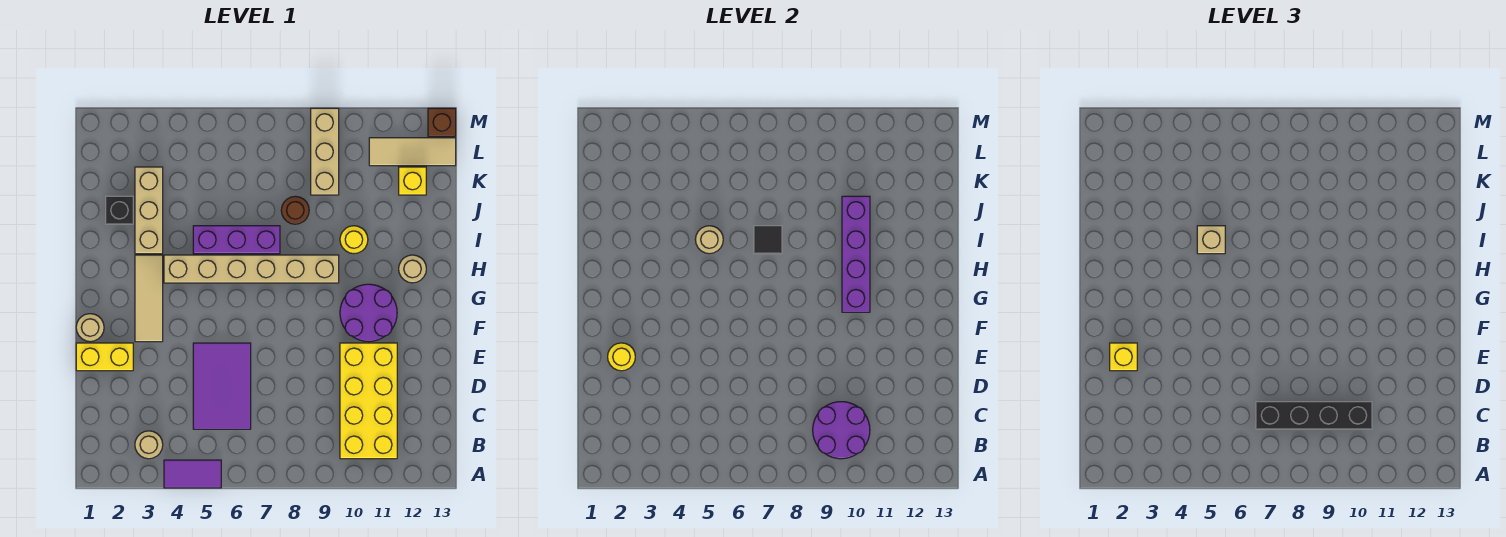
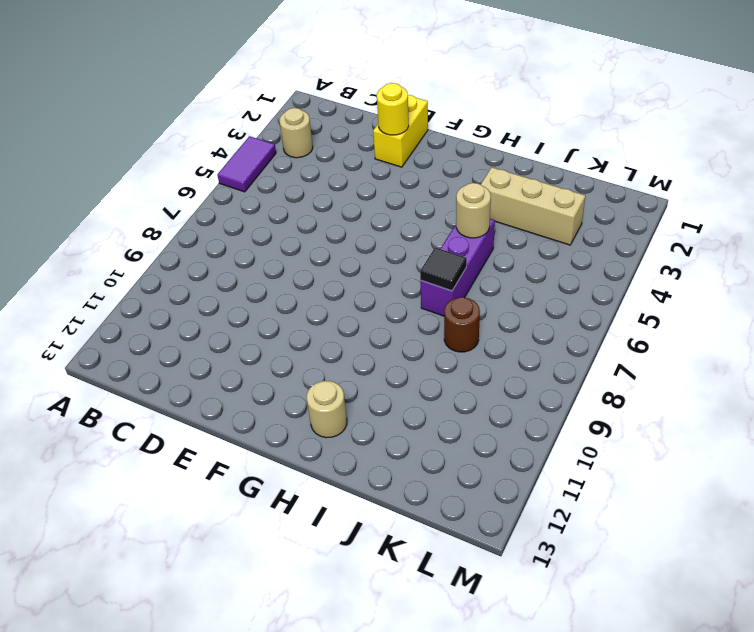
none -> yellow brick B10:E11 level 1
none -> purple tile C5:E6 level 1
none -> tan round brick F1 level 1

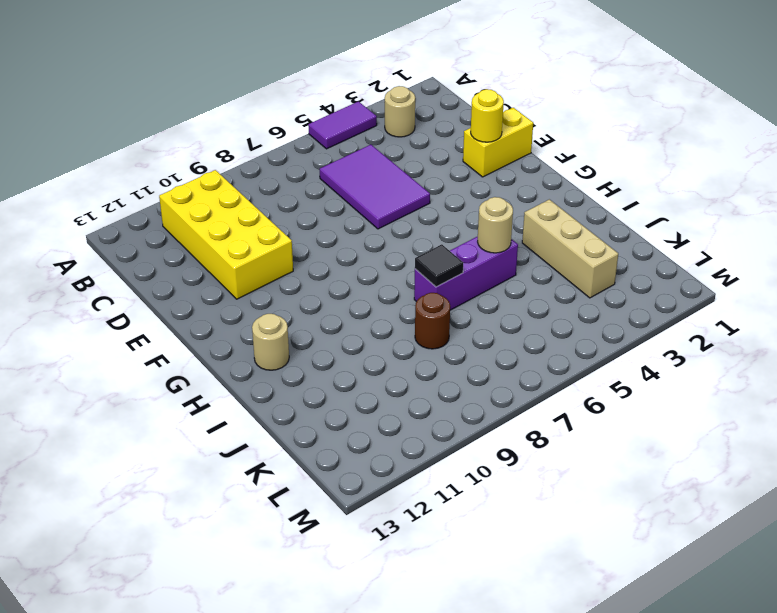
none -> tan round brick F1 level 1
none -> tan tile F3:H3 level 1
none -> purple round brick F10:G11 level 1

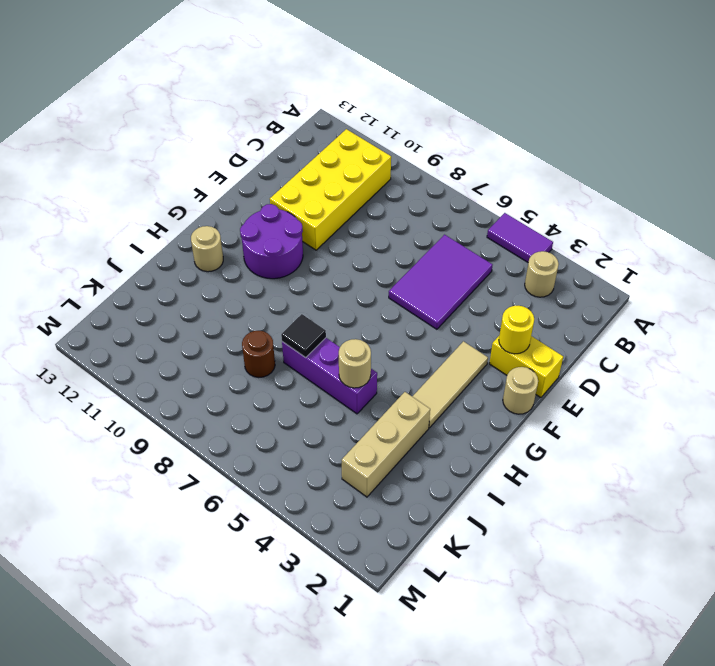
none -> tan brick H4:H9 level 1
none -> yellow round brick I10 level 1
none -> black brick J2 level 1

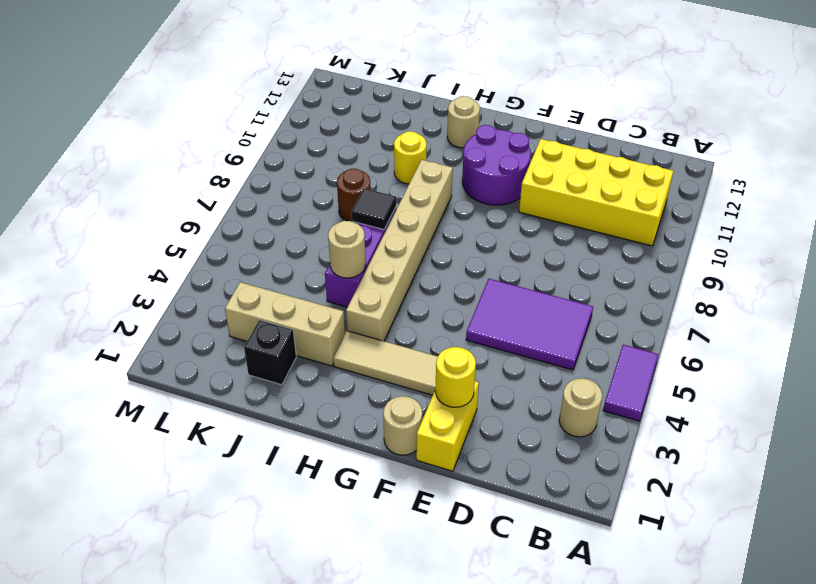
none -> tan brick K9:M9 level 1
none -> yellow brick K12 level 1
none -> tan tile L11:L13 level 1

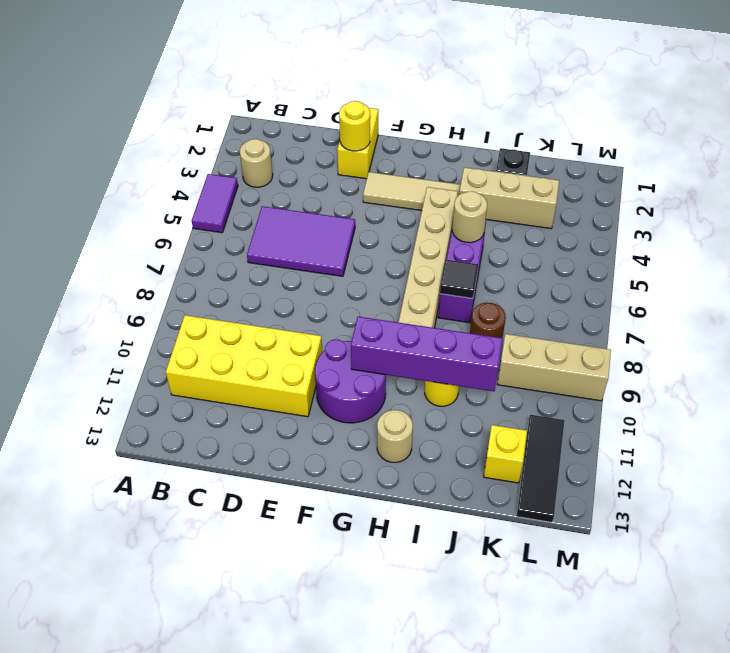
black tile L11:L13 level 1 -> tan tile L11:L13 level 1
none -> tan round brick F1 level 1
none -> brown brick M13 level 1
none -> purple round brick B9:C10 level 2

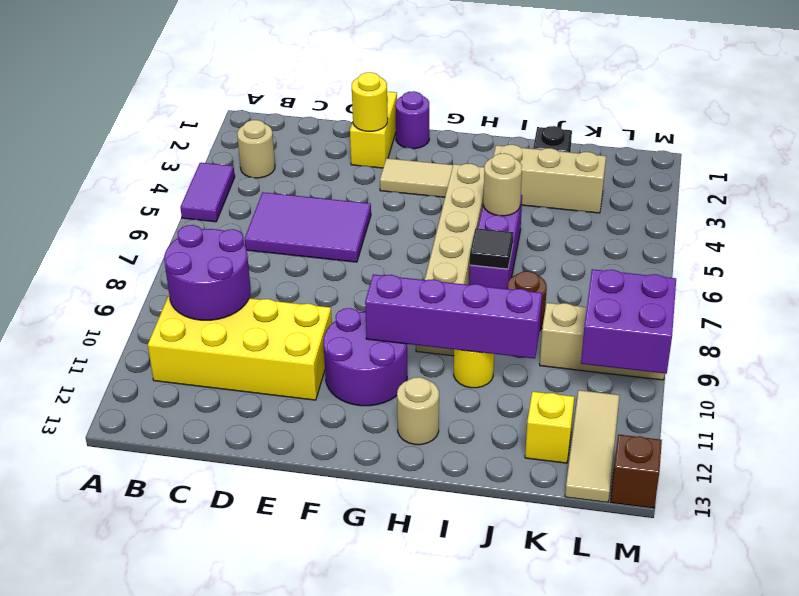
purple round brick F1 level 1 -> tan round brick F1 level 1
purple brick L9:M10 level 2 -> none
none -> black brick C7:C10 level 3
none -> yellow brick E2 level 3
none -> tan brick I5 level 3

